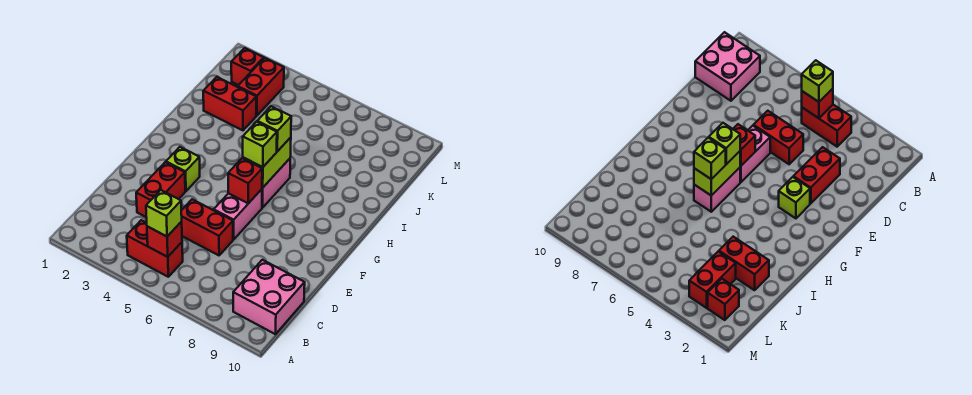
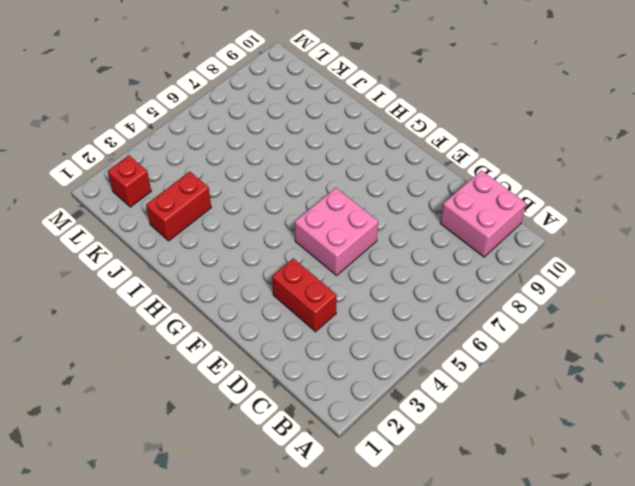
pink brick E5:F6 level 1 -> pink brick E6:F6 level 1
none -> red brick B4:B5 level 1
none -> red brick D5:D6 level 1
none -> lime brick F3 level 1

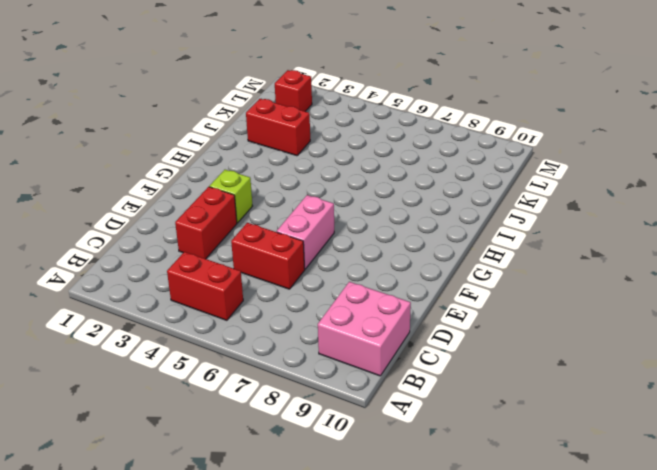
none -> pink brick G6:H6 level 1
none -> red brick K3:L3 level 1
none -> red brick B5 level 2

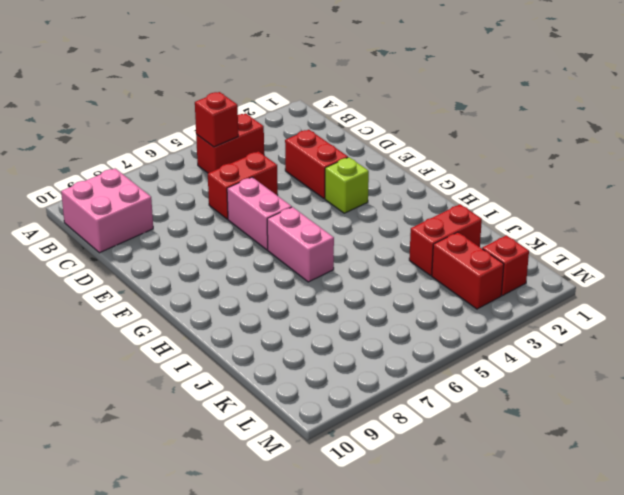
none -> red brick F6 level 2
none -> lime brick G6:H6 level 2
none -> lime brick B5 level 3

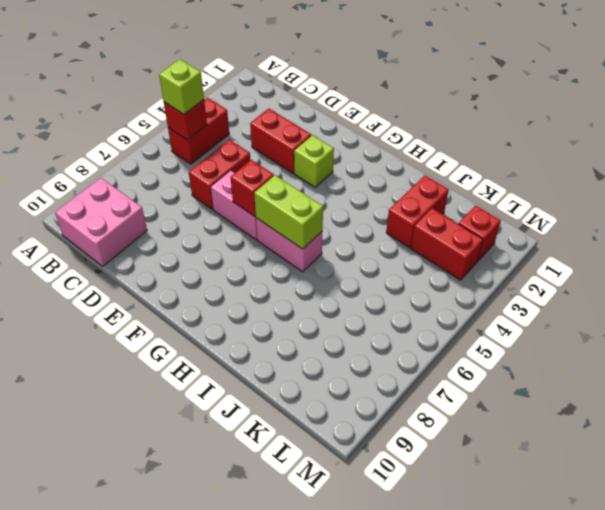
none -> lime brick G6 level 3
none -> lime brick H6 level 3

